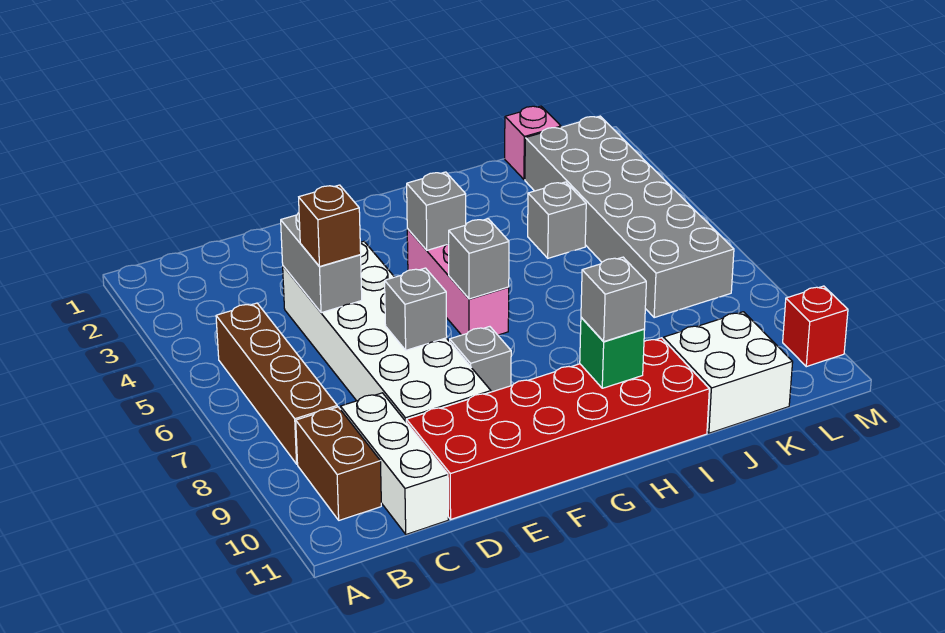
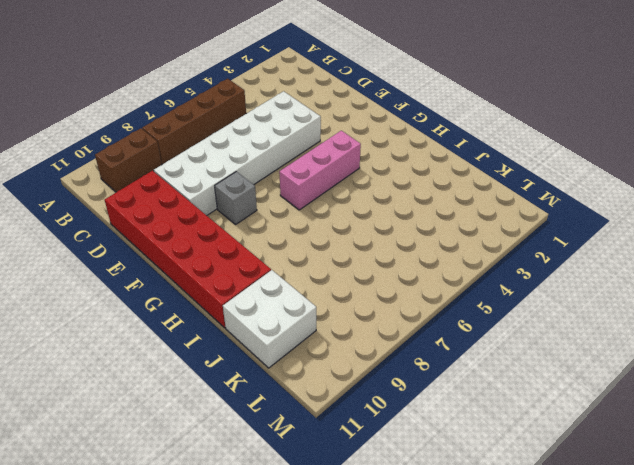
none -> white brick C9:C11 level 1
none -> grey brick J4 level 1
none -> pink brick K1 level 1

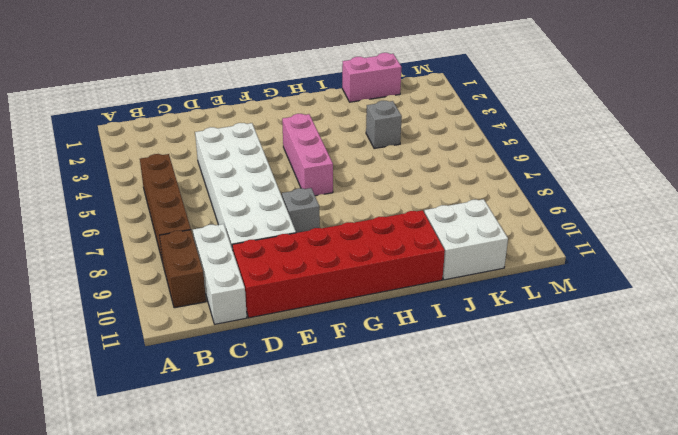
pink brick J1:K1 level 1 -> pink brick K1 level 1
none -> grey brick K2:L7 level 1
none -> red brick M10 level 1
none -> grey brick D4:D5 level 2

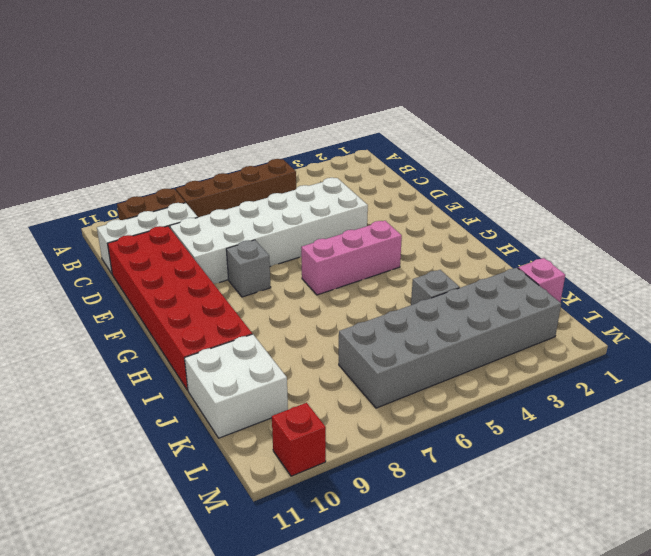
none -> grey brick D4:D5 level 2
none -> grey brick E7 level 2
none -> grey brick G4 level 2

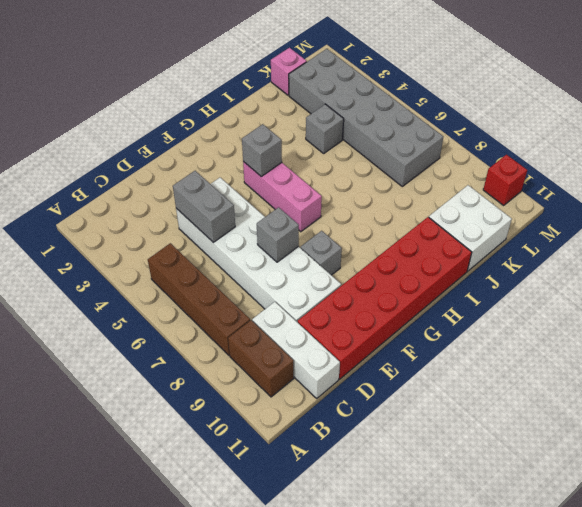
none -> grey brick G6 level 2
none -> green brick H10 level 2
none -> brown brick D5 level 3

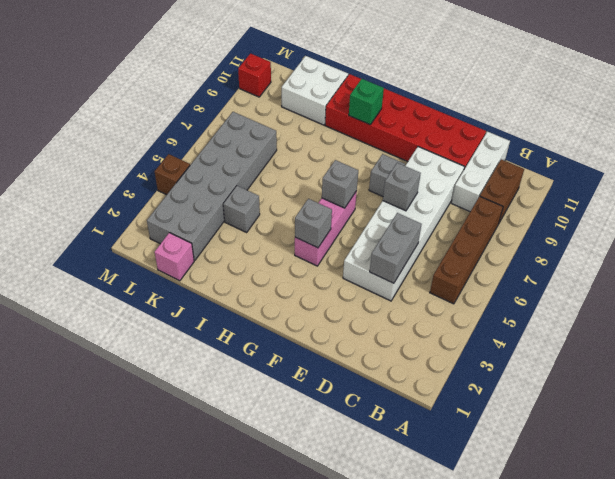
brown brick M4 level 1 -> brown brick D5 level 3
none -> grey brick H10 level 3

